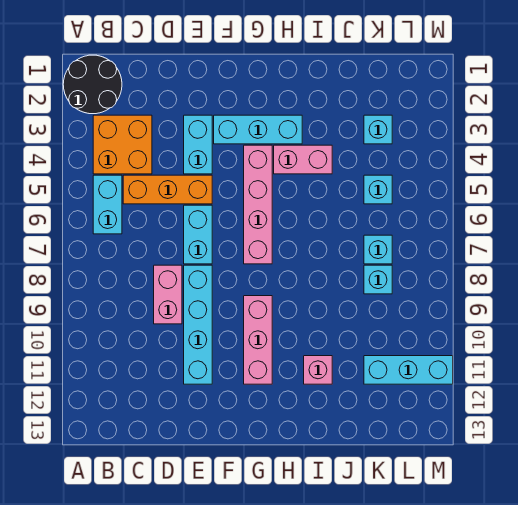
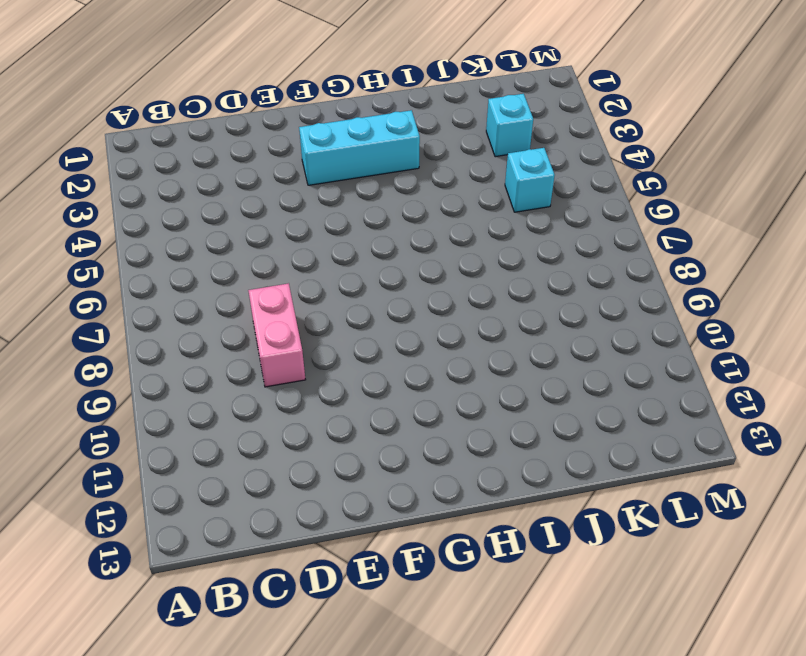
none -> black round brick A1:B2 level 1
none -> orange brick B3:C4 level 1
none -> cyan brick B5:B6 level 1

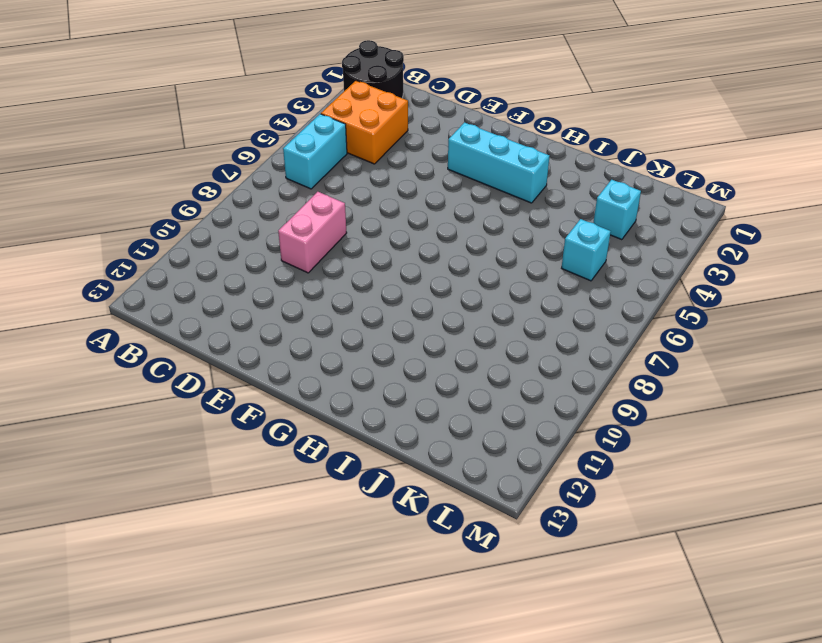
none -> orange brick C5:E5 level 1
none -> cyan brick E3:E4 level 1
none -> cyan brick E6:E7 level 1

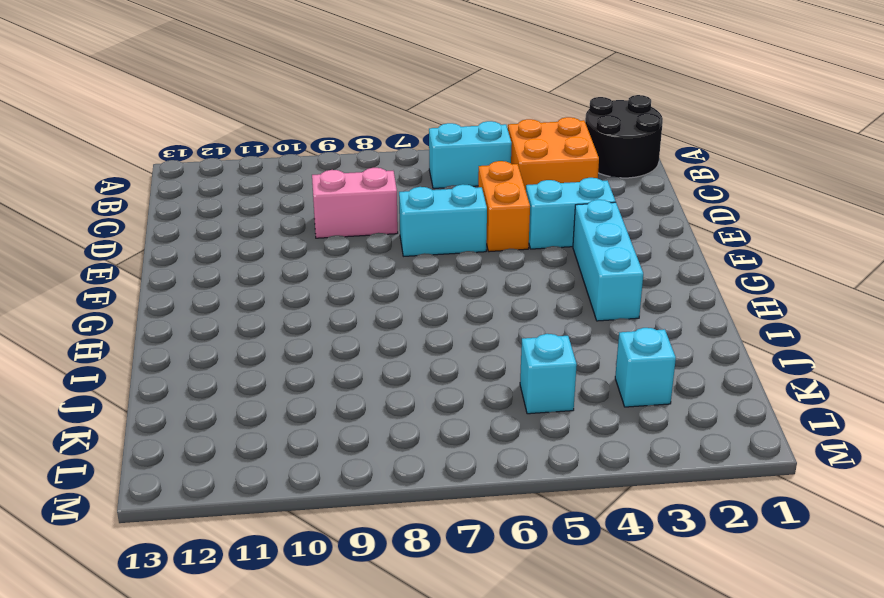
orange brick D5:E5 level 1 -> orange brick C5:E5 level 1
none -> cyan brick E8:E11 level 1
none -> pink brick G4:G7 level 1
none -> pink brick G9:G11 level 1

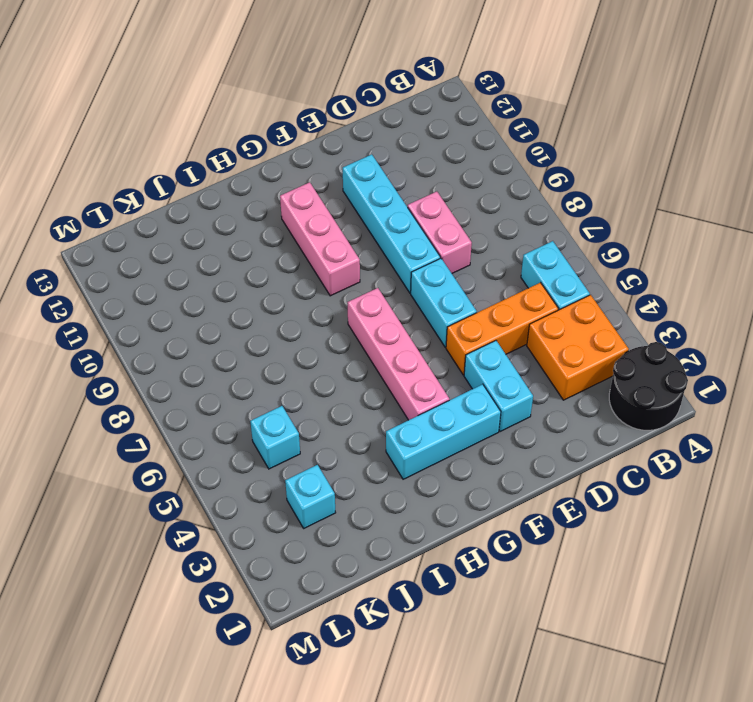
none -> pink brick H4:I4 level 1
none -> pink brick I11 level 1
none -> cyan brick K7 level 1

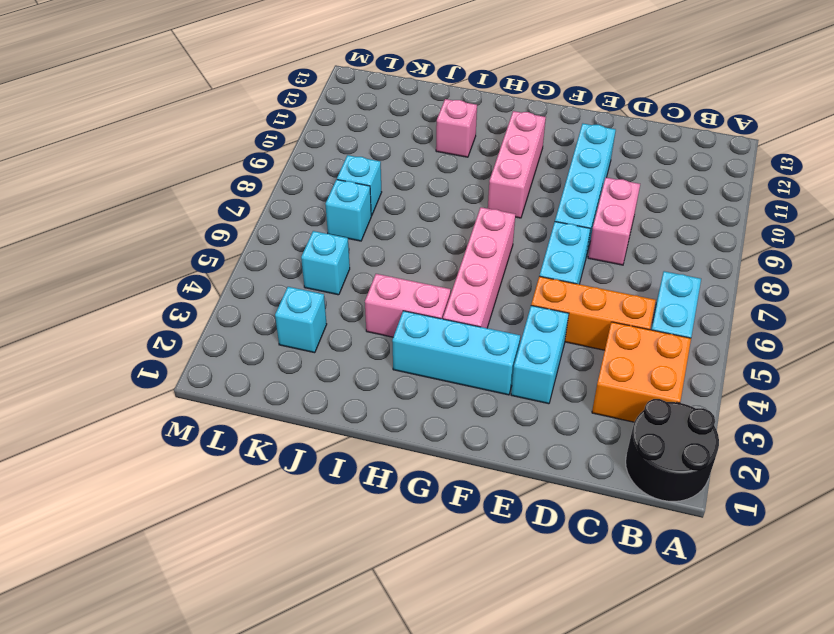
none -> cyan brick K11:M11 level 1

